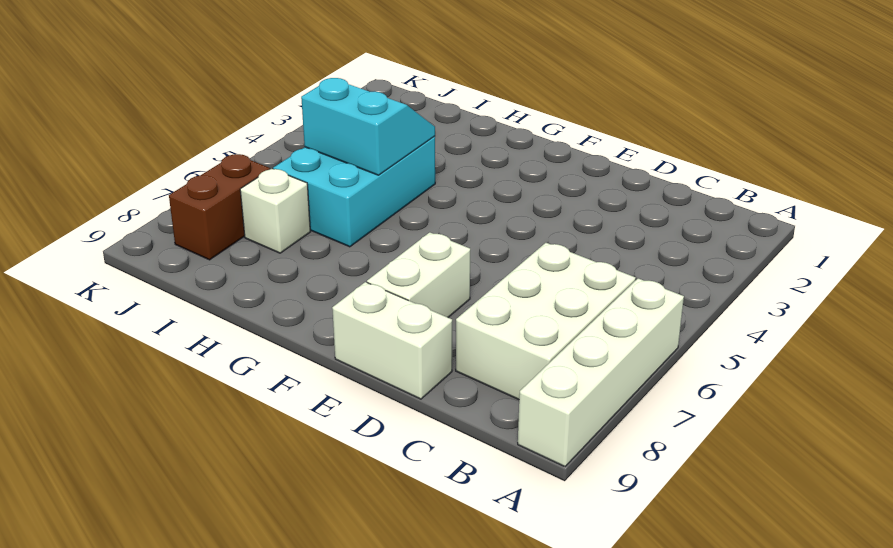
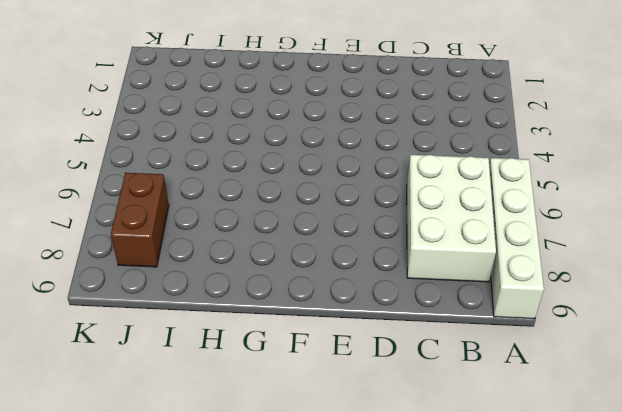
none -> white brick D9:E9 level 1
none -> white brick E7:E8 level 1

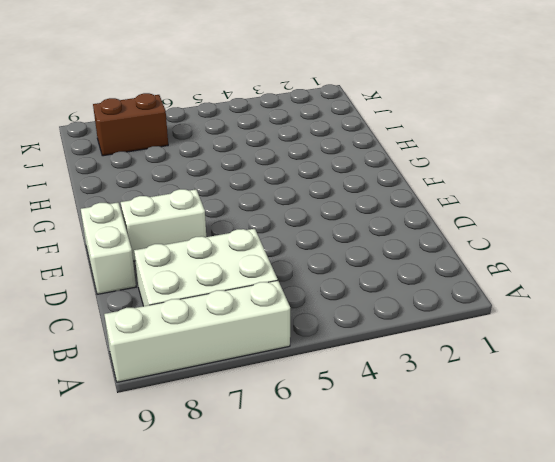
none -> cyan brick H4:I6 level 1
none -> white brick I7 level 1

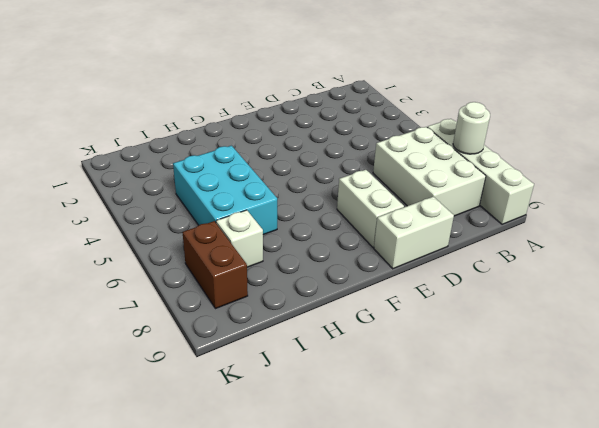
white round brick A7 level 2 -> none
none -> cyan slope H4:I5 level 2 top 5

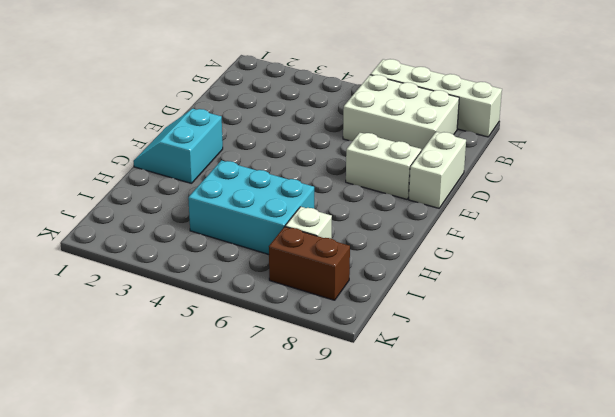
cyan slope F1:G2 level 1 top 2 -> cyan slope H4:I5 level 2 top 5

